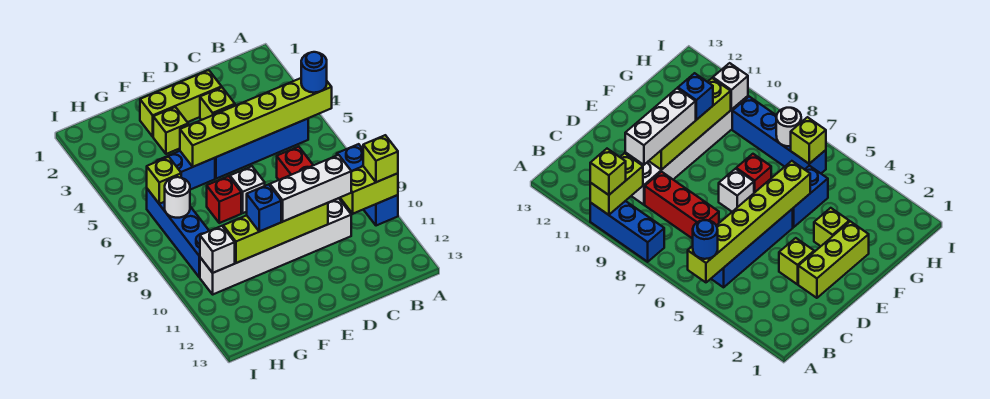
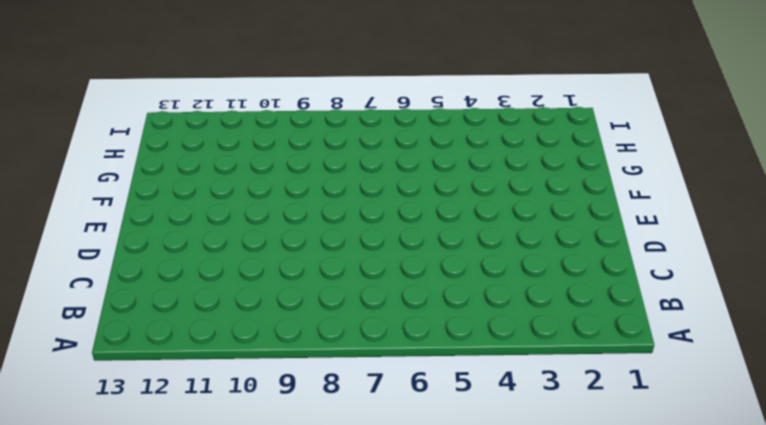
none -> blue brick A8:A10 level 1
none -> blue brick B5:E5 level 1
none -> red brick C7:C9 level 1

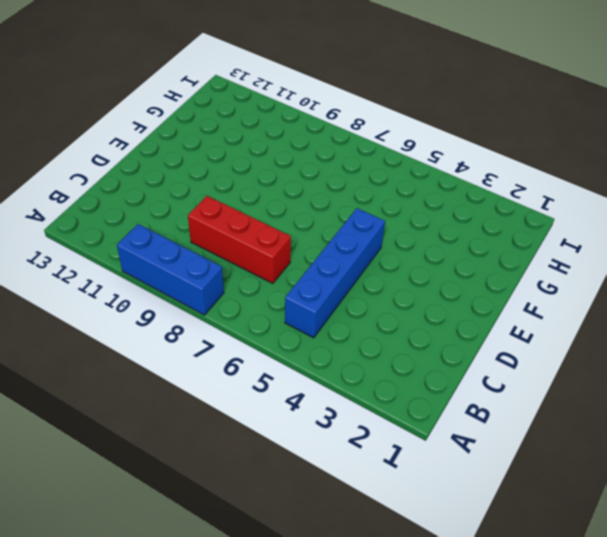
none -> white brick C10:H10 level 1
none -> lime brick D2:F2 level 1
none -> lime brick D3 level 1

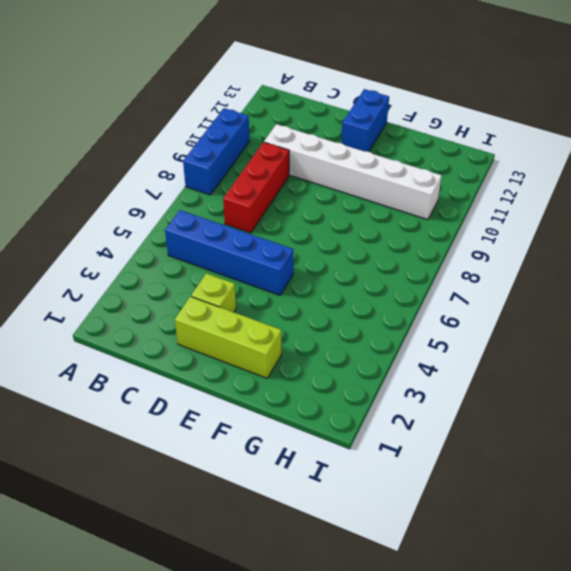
blue brick E12:E13 level 1 -> blue brick F5:G5 level 1
none -> white brick E7 level 1
none -> lime brick F3 level 1
none -> red brick F7 level 1

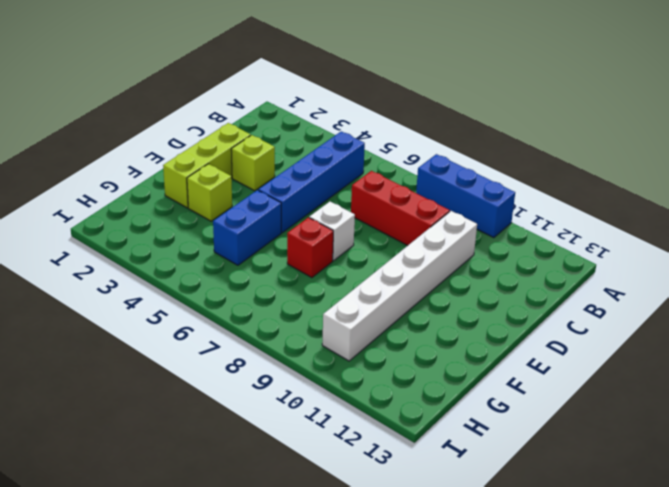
none -> blue brick H6:H9 level 1
none -> lime brick A5:F5 level 2
none -> lime brick A10:B10 level 2

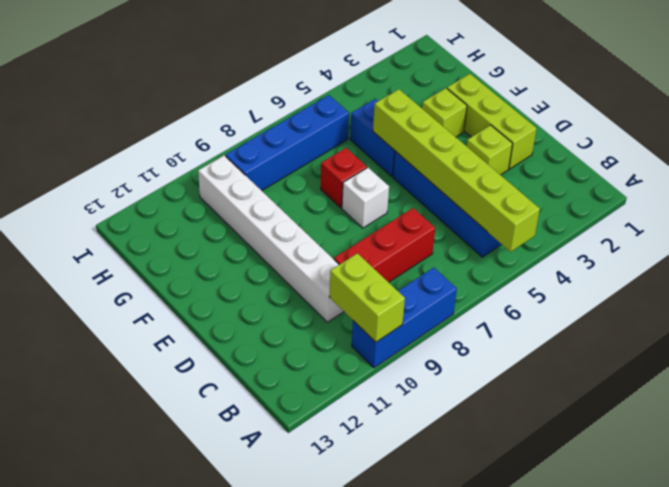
none -> lime brick D10:G10 level 2
none -> lime brick H6 level 2
none -> white round brick H7 level 2

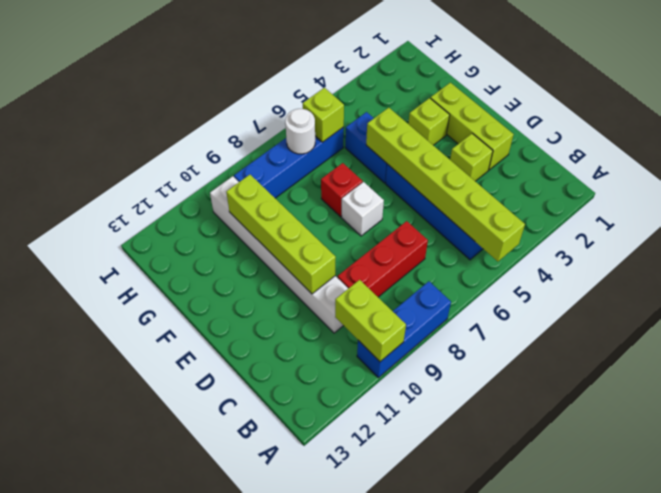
none -> white brick H10 level 2
none -> blue round brick A5 level 3
none -> lime brick A10 level 3

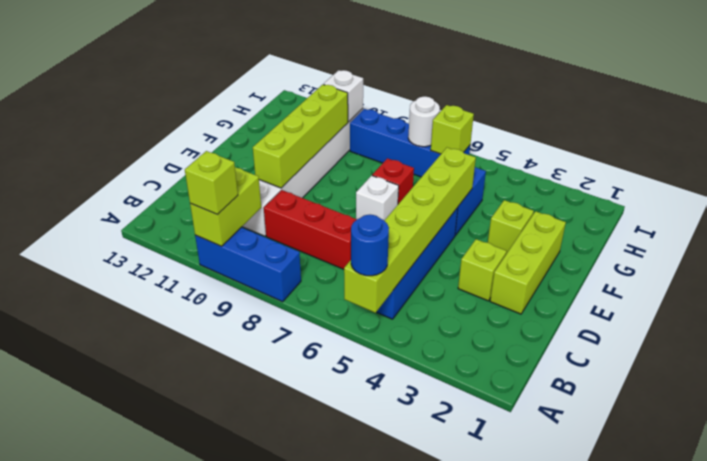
none -> white brick C10:E10 level 3
none -> blue brick F10 level 3

